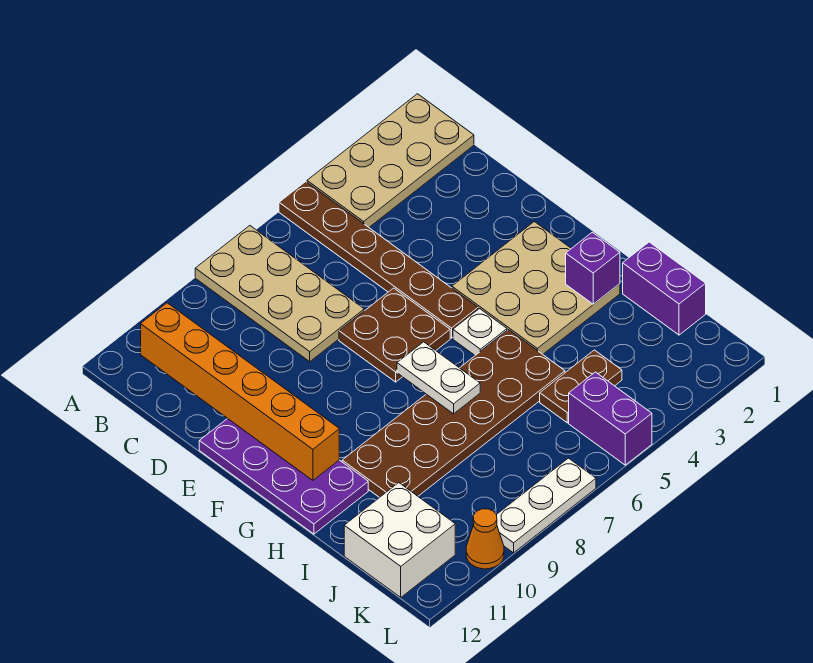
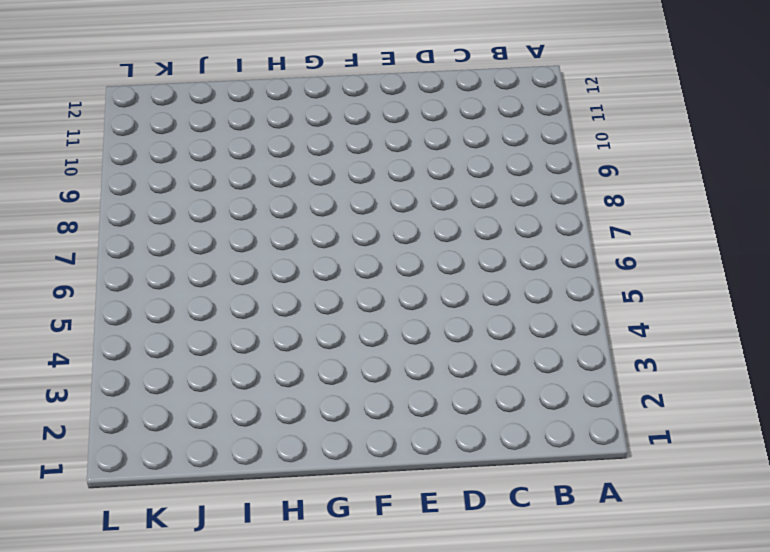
none -> tan plate A1:B4 level 1
none -> brown plate A5:F5 level 1
none -> tan plate A7:D8 level 1

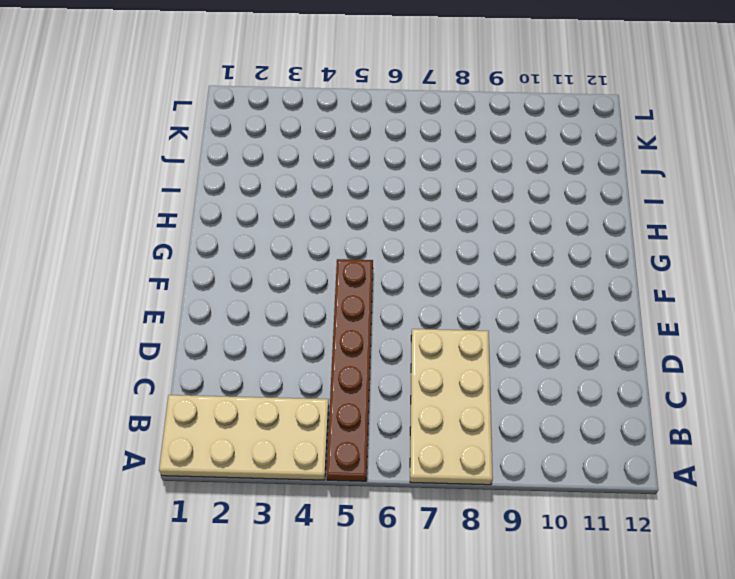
none -> brown plate E6:F7 level 1
none -> purple plate E11:H12 level 1
none -> tan plate F2:H4 level 1

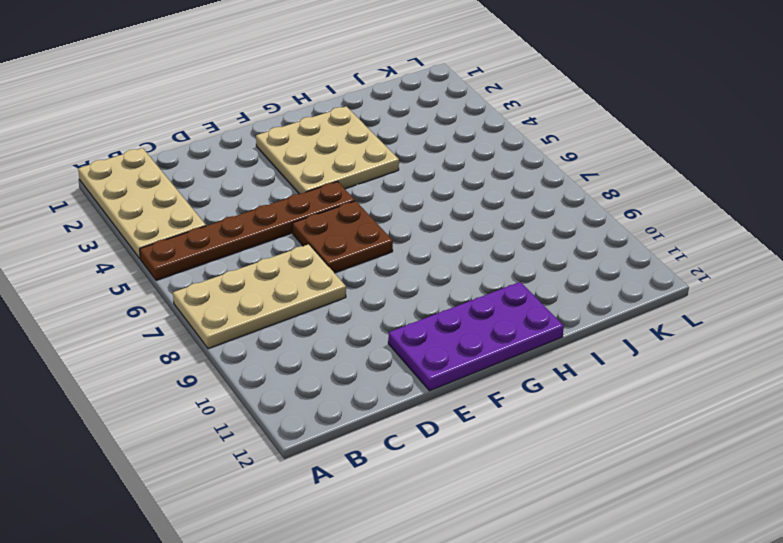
none -> white plate G5 level 1
none -> brown plate H5:I10 level 1
none -> purple brick I1:J1 level 1

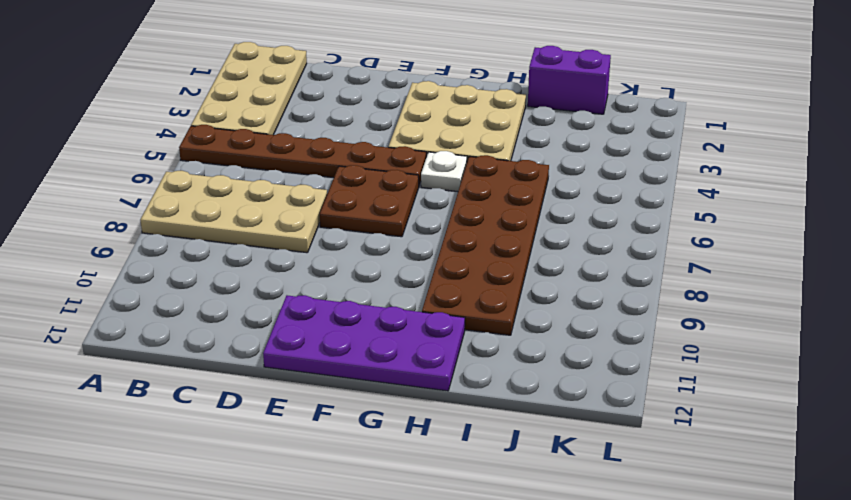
none -> brown plate J4:J5 level 1
none -> white brick J11:K12 level 1
none -> purple brick K5:L5 level 1

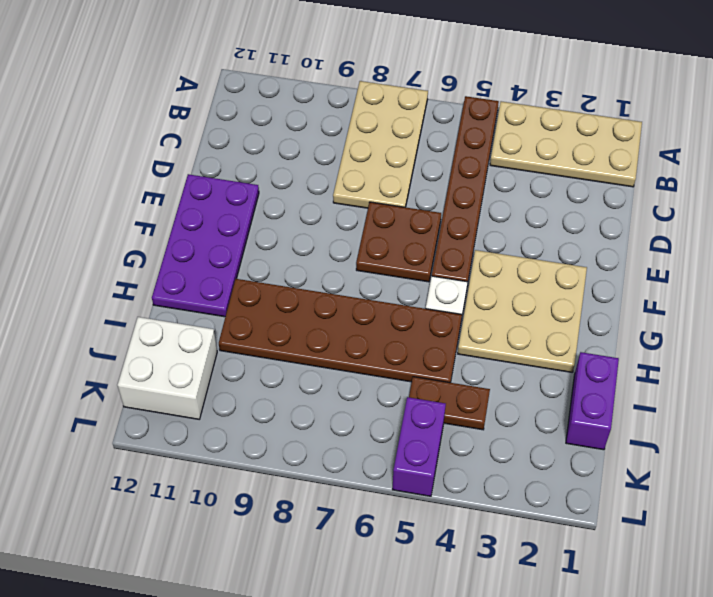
none -> white plate L7:L9 level 1
none -> orange cone L10 level 1
none -> orange brick B11:G11 level 2

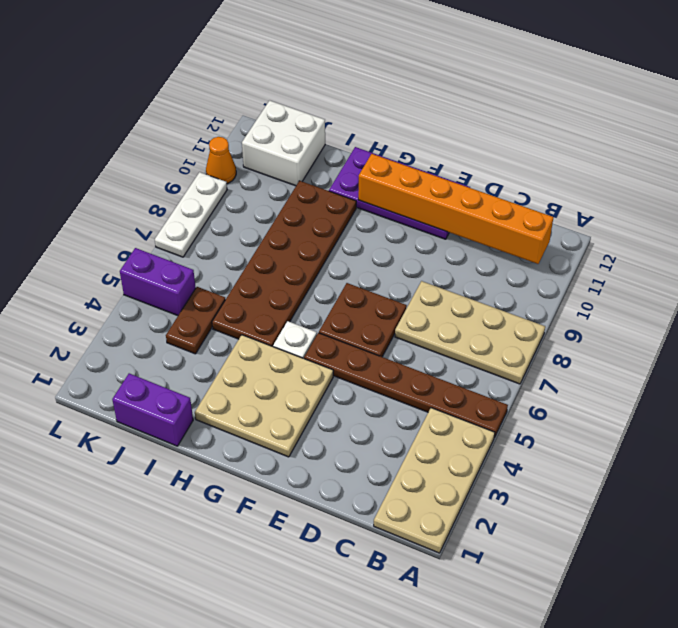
none -> white plate G7:H7 level 2
none -> purple brick H2 level 2

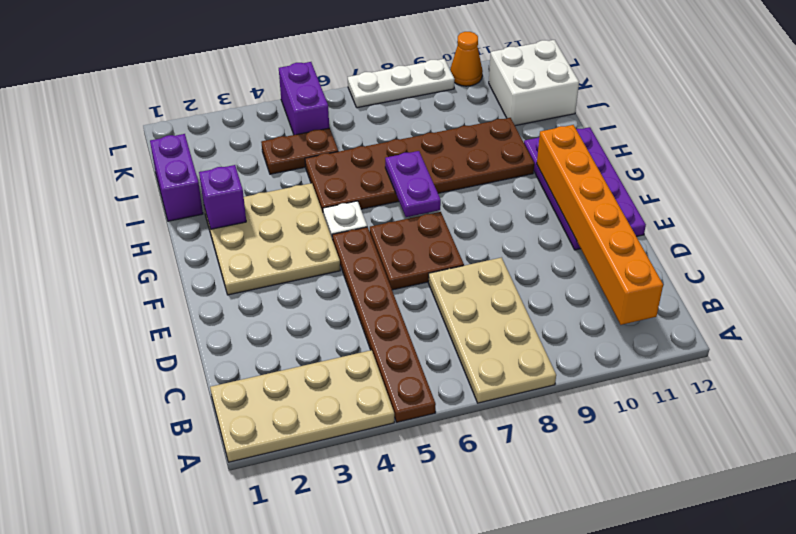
purple plate G7:H7 level 2 -> white plate G7:H7 level 2

